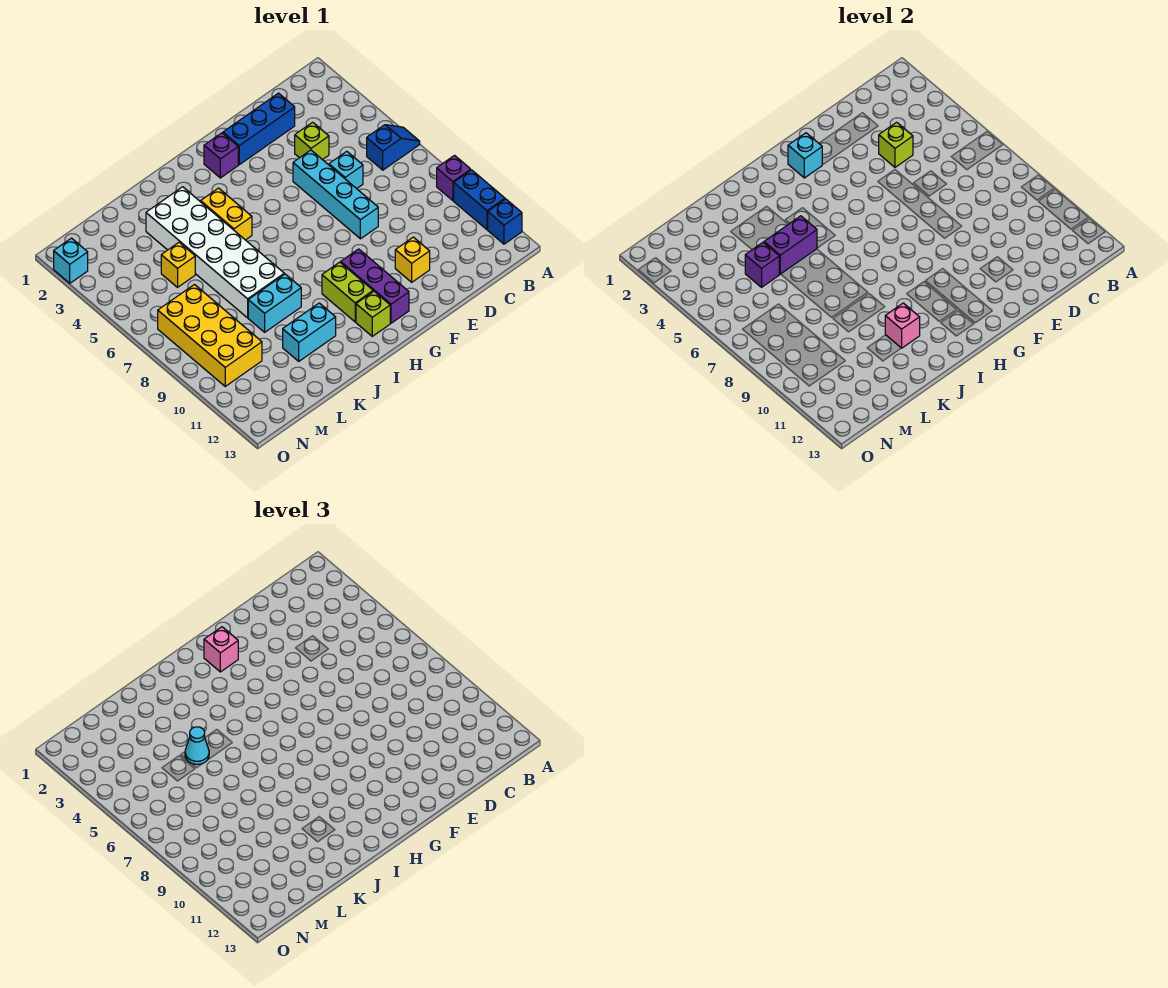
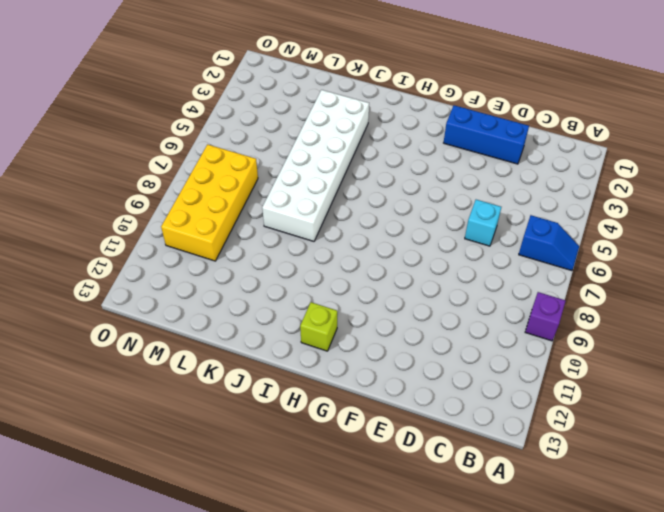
none -> blue brick A10:A11 level 1
none -> blue brick A12 level 1
none -> lime brick D4 level 1

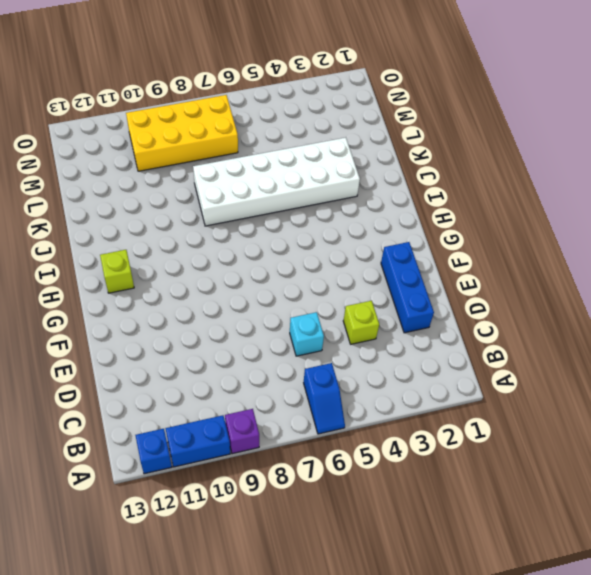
none -> cyan brick E5:E8 level 1
none -> yellow brick E11 level 1
none -> purple brick G2 level 1

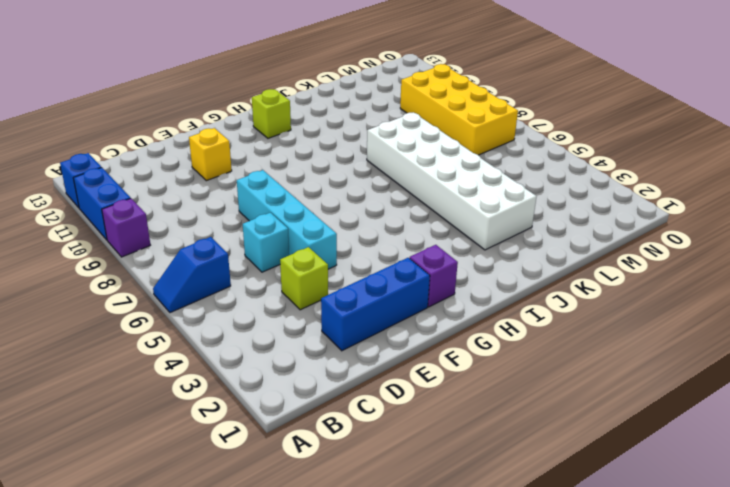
none -> purple brick G10:G12 level 1
none -> lime brick H10:H11 level 1
none -> yellow brick I4:I5 level 1

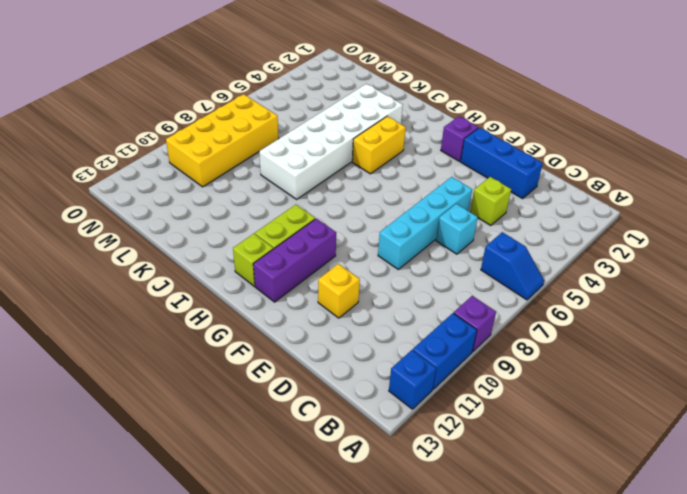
none -> cyan brick J9:K9 level 1
none -> cyan brick J11:K11 level 1
none -> yellow brick L5 level 1

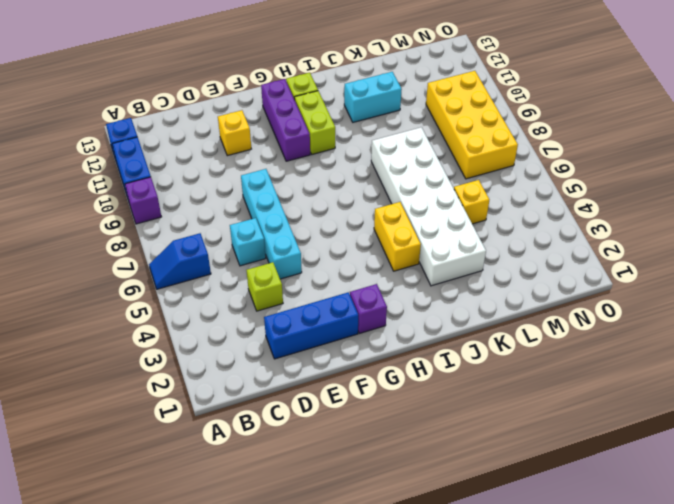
none -> cyan brick J9:K9 level 1
none -> cyan brick O2 level 1
none -> lime brick D4 level 2

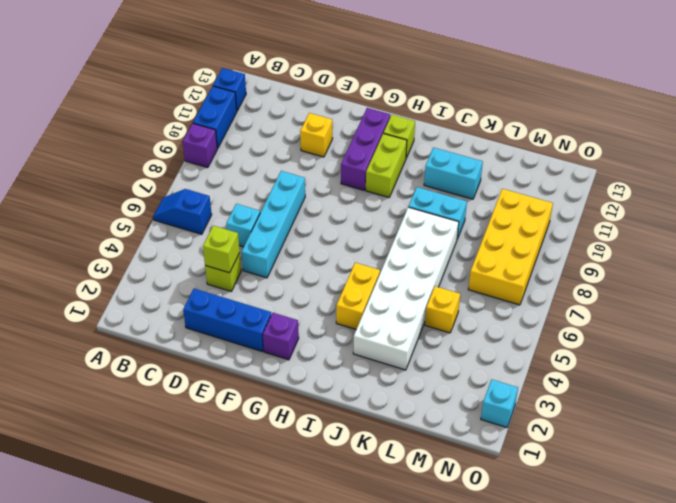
none -> cyan brick G2 level 2
none -> purple brick J5:K5 level 2
none -> pink brick J11 level 2

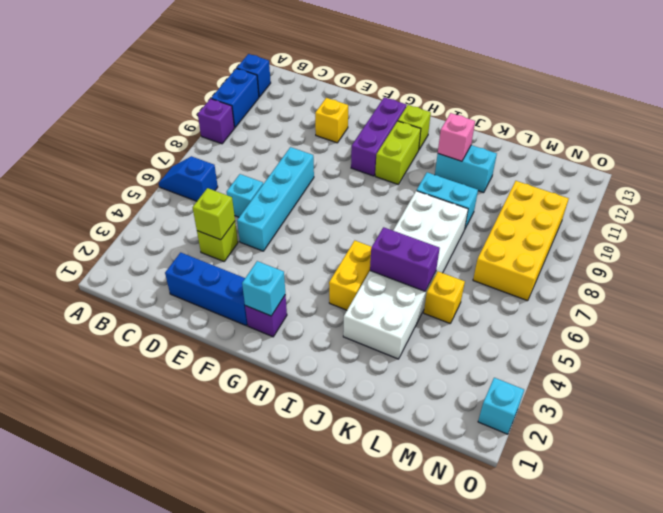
none -> purple brick L5 level 2
none -> pink brick G2 level 3
none -> cyan cone K5 level 3

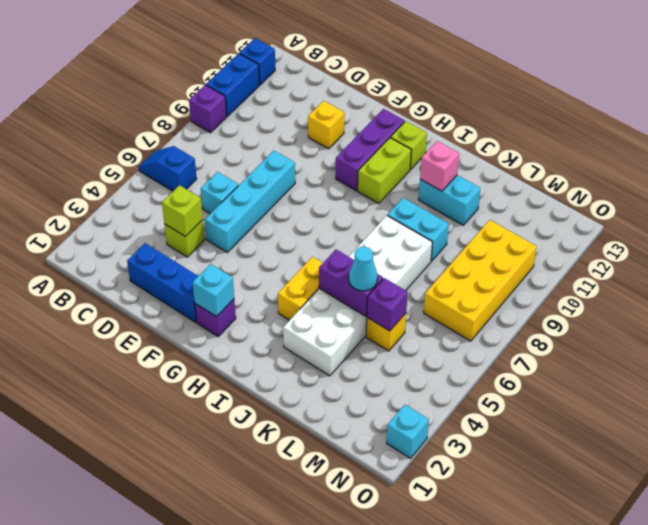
none -> pink brick G2 level 3

